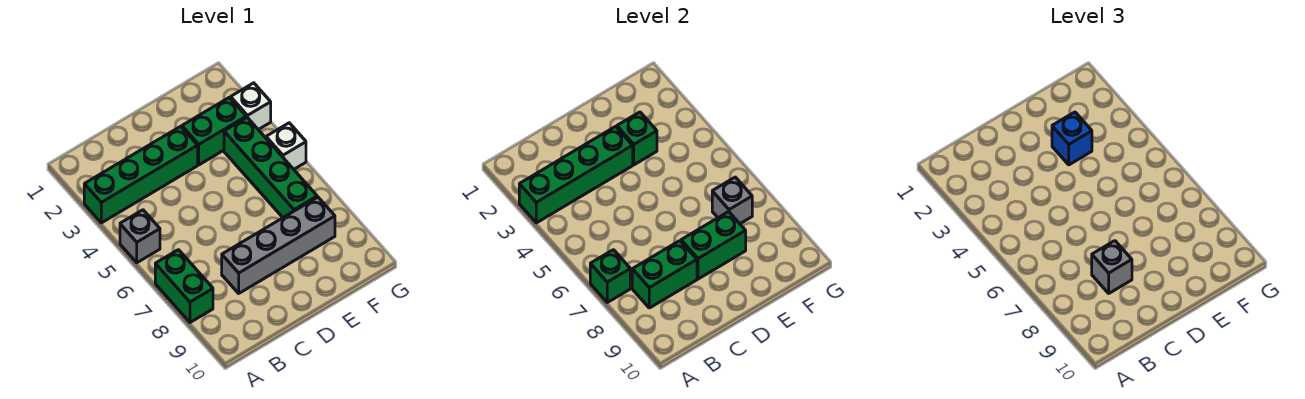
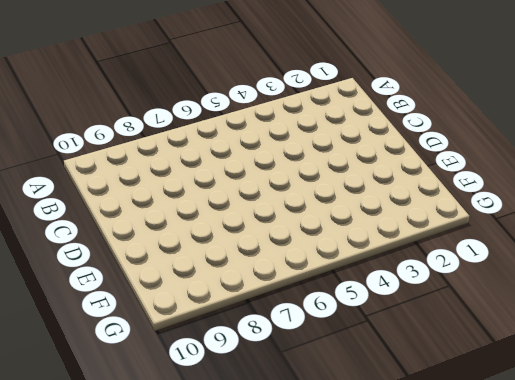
none -> green brick A3:D3 level 1
none -> grey brick A5 level 1
none -> green brick A7:A8 level 1

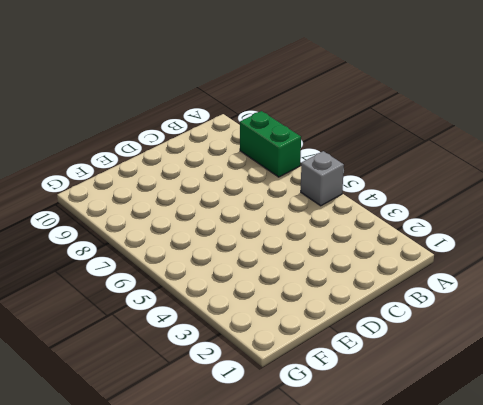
none -> green brick A3:D3 level 1
none -> grey brick C8:F8 level 1
none -> green brick E3:F3 level 1

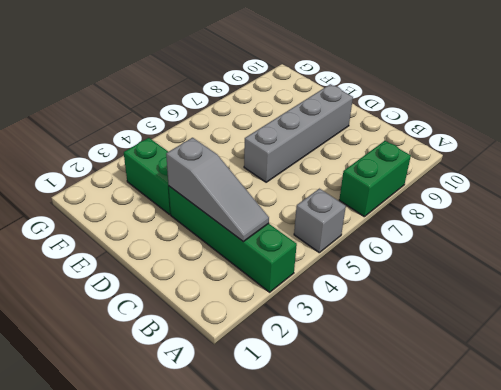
grey slope B3:D3 level 2 top D -> green brick A3:D3 level 2
grey brick D6:D9 level 1 -> grey brick C8:F8 level 1
none -> green brick F4:F7 level 1
none -> white brick G3 level 1
none -> white brick G5 level 1

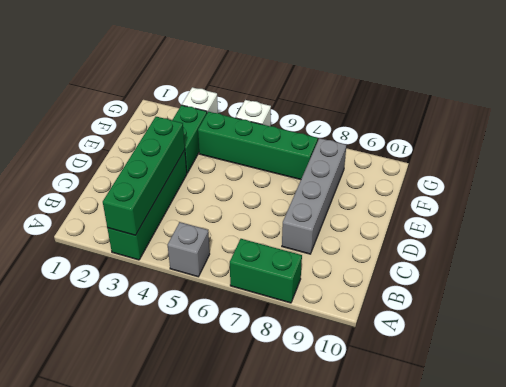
none -> green brick A7 level 2
none -> green brick B8:C8 level 2
none -> green brick D8:E8 level 2

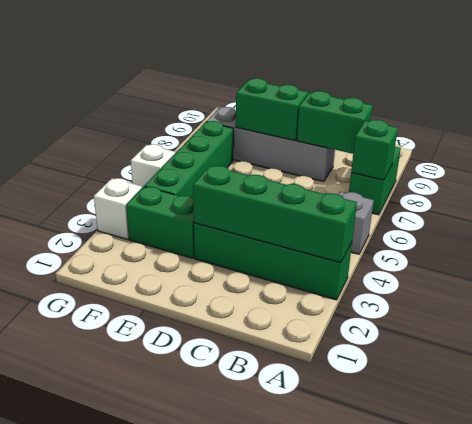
none -> green brick E3 level 2
none -> grey brick F7 level 2
none -> grey brick C8 level 3

